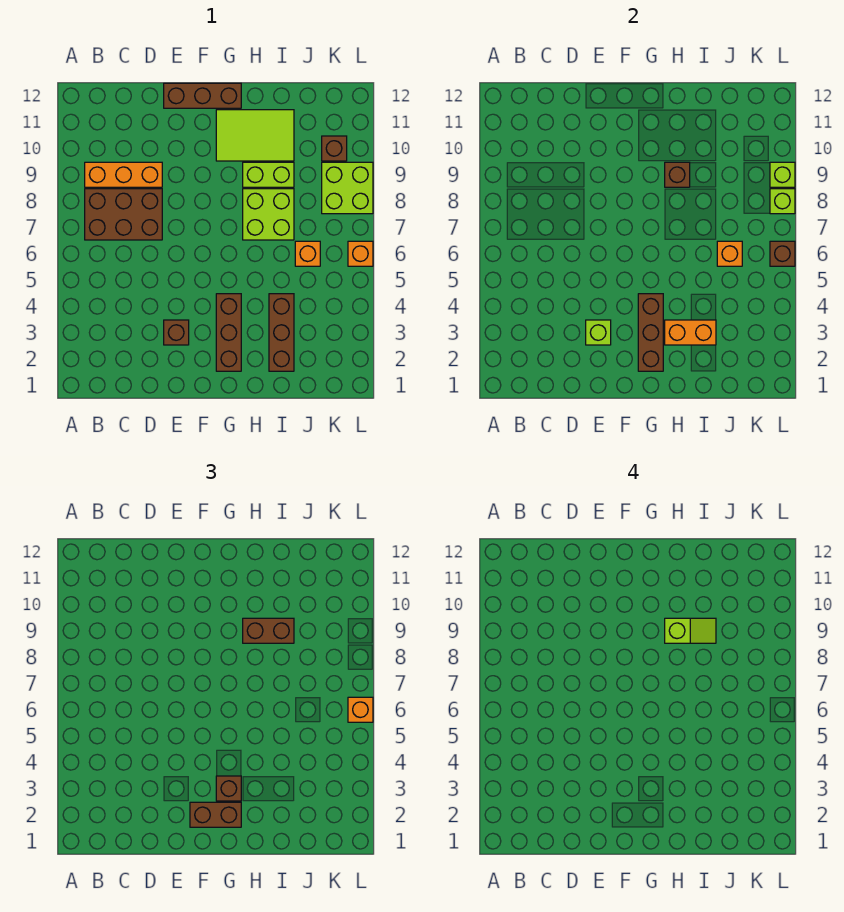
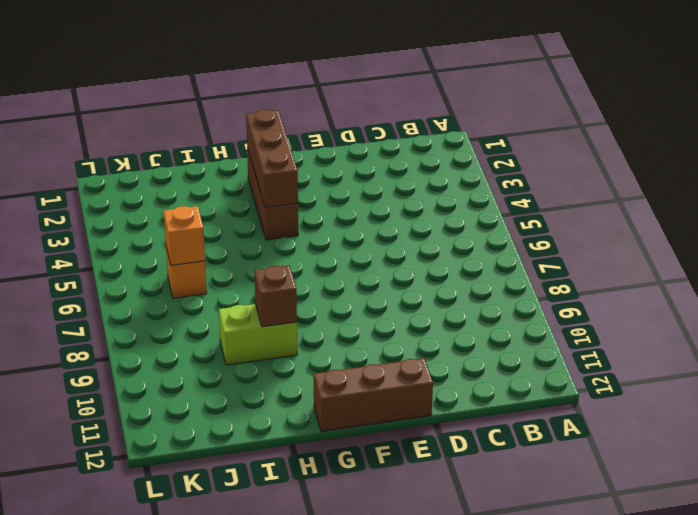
none -> brown brick B7:D8 level 1
none -> orange brick B9:D9 level 1
none -> brown brick E3 level 1

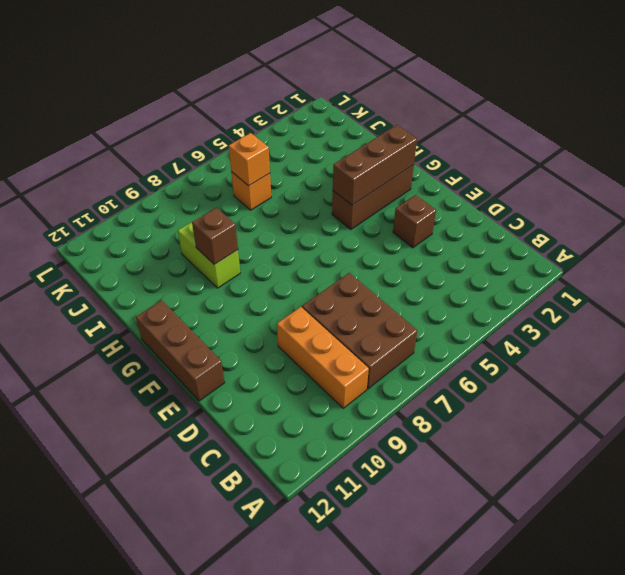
none -> lime tile G10:I11 level 1
none -> lime brick H7:I8 level 1
none -> brown brick I2:I4 level 1

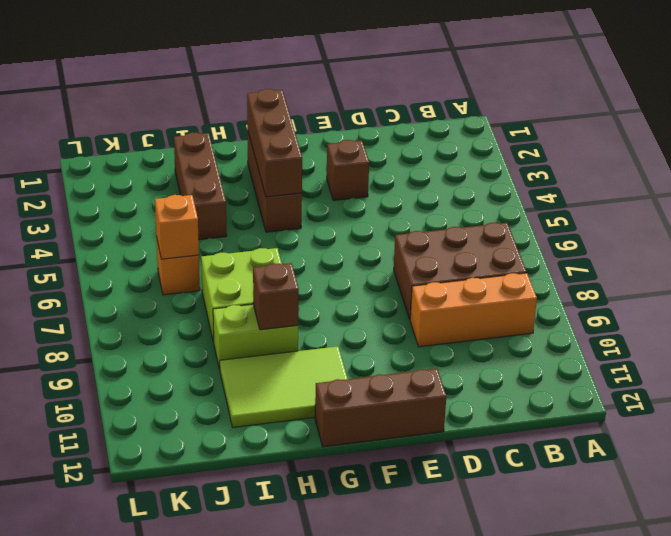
none -> lime brick K8:L9 level 1
none -> brown brick K10 level 1
none -> orange brick L6 level 1

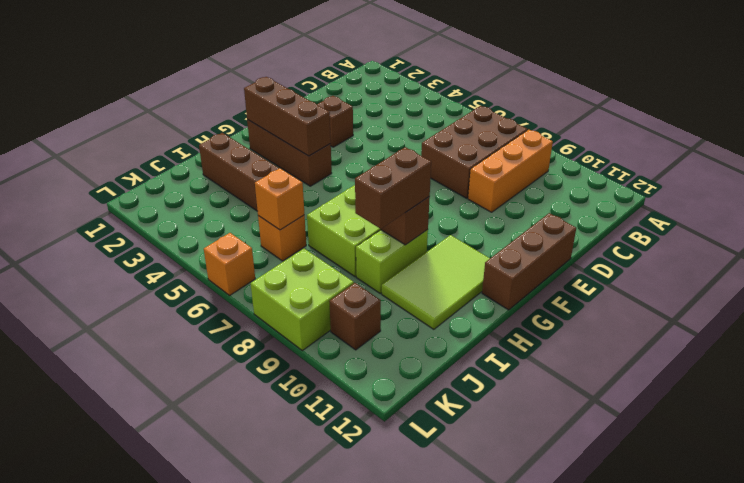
none -> lime brick E3 level 2
none -> orange brick H3:I3 level 2
none -> brown brick L6 level 2

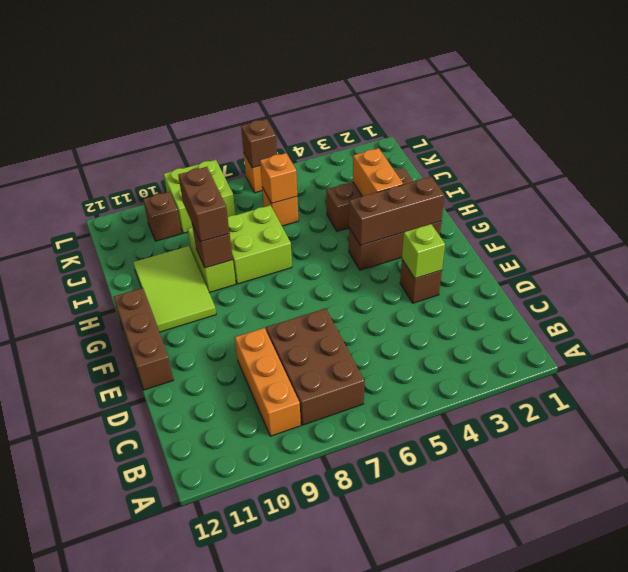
none -> lime brick L8 level 2
none -> lime brick L9 level 2
none -> brown brick F2:G2 level 3

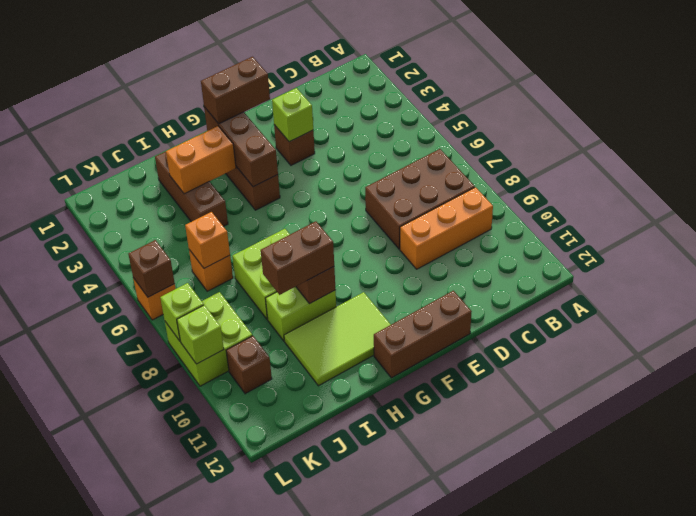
none -> brown brick G3 level 3
none -> orange brick L6 level 3
none -> lime slope H9:I9 level 4 top H

